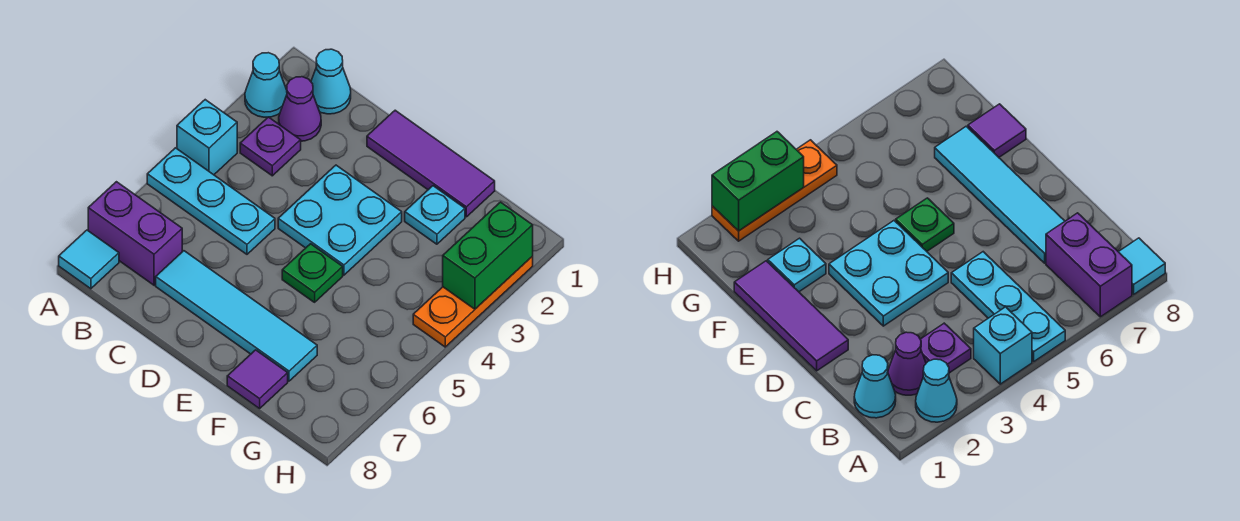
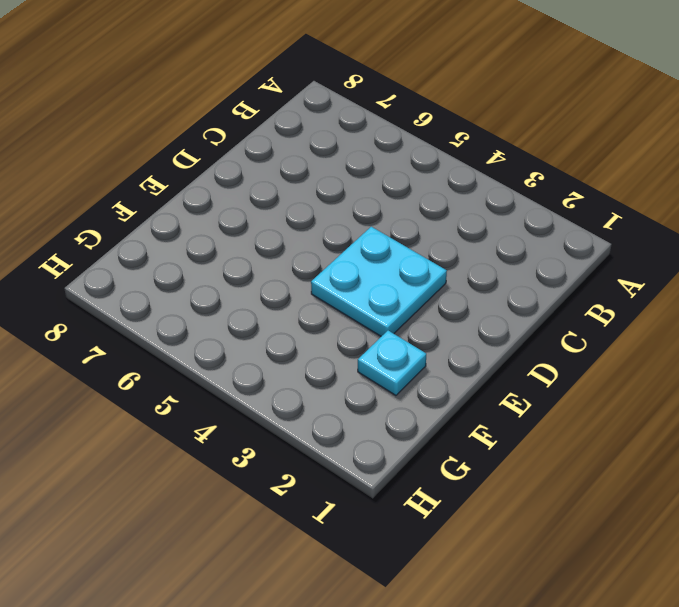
none -> cyan cone A2 level 1
none -> cyan brick A4 level 1
none -> cyan plate A5:C5 level 1

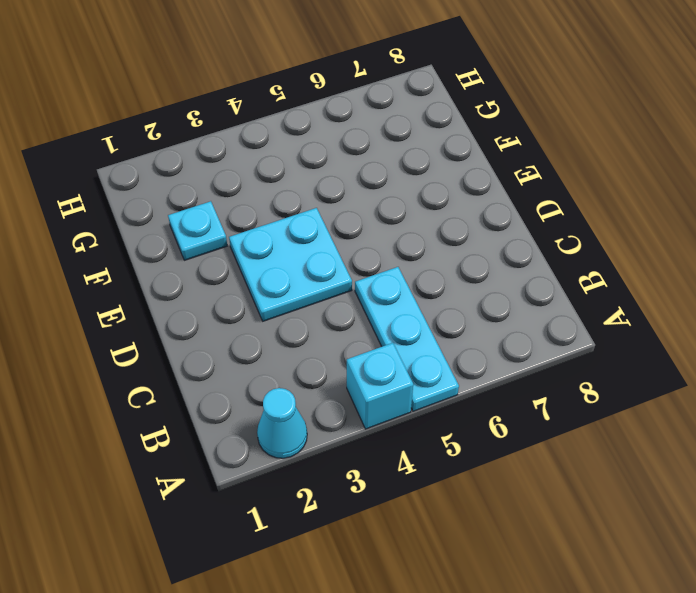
none -> purple brick A7:B7 level 1
none -> cyan tile A8 level 1
none -> cyan cone B1 level 1

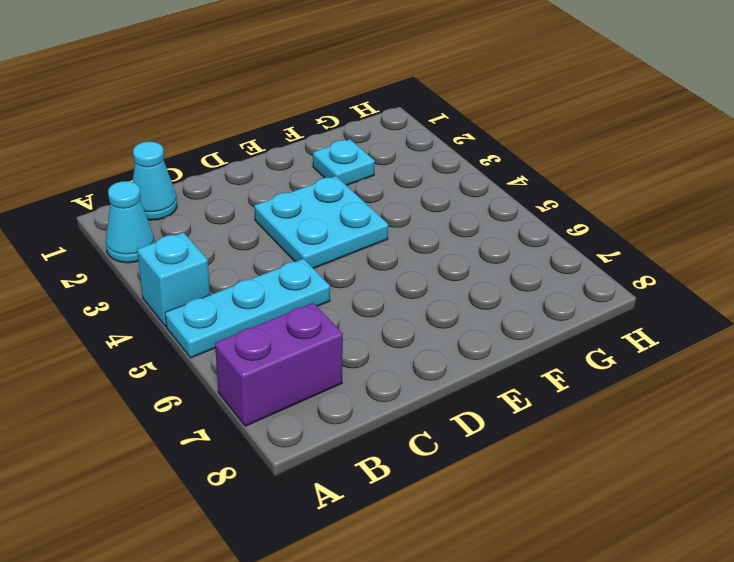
none -> cyan tile A8 level 1
none -> purple cone B2 level 1
none -> purple plate B3 level 1

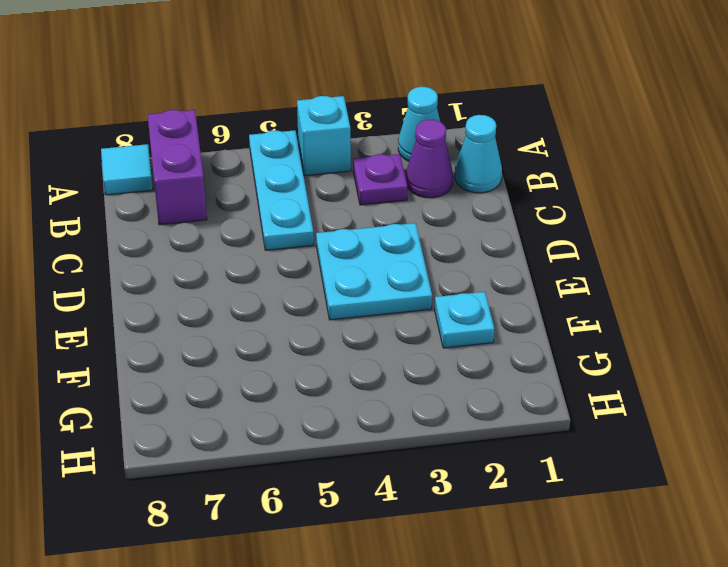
none -> cyan tile C7:F7 level 1
none -> purple tile D1:F1 level 1
none -> green plate E5 level 1

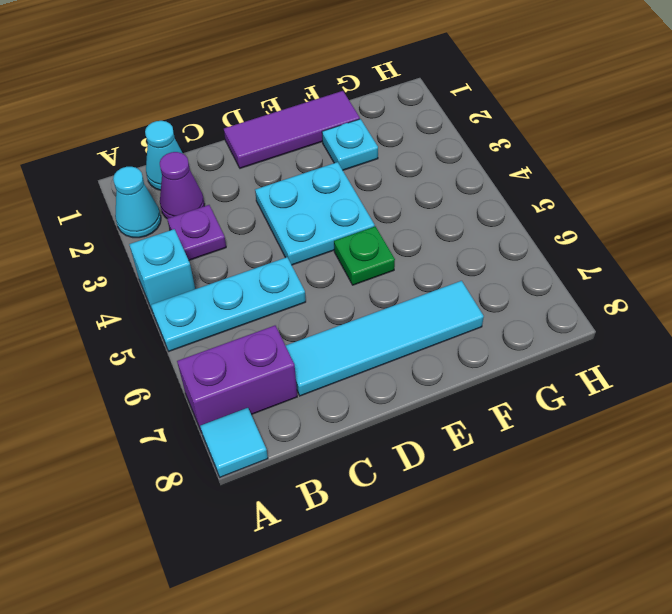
none -> purple tile F8 level 1
none -> orange plate H2:H4 level 1
none -> green brick H2:H3 level 2

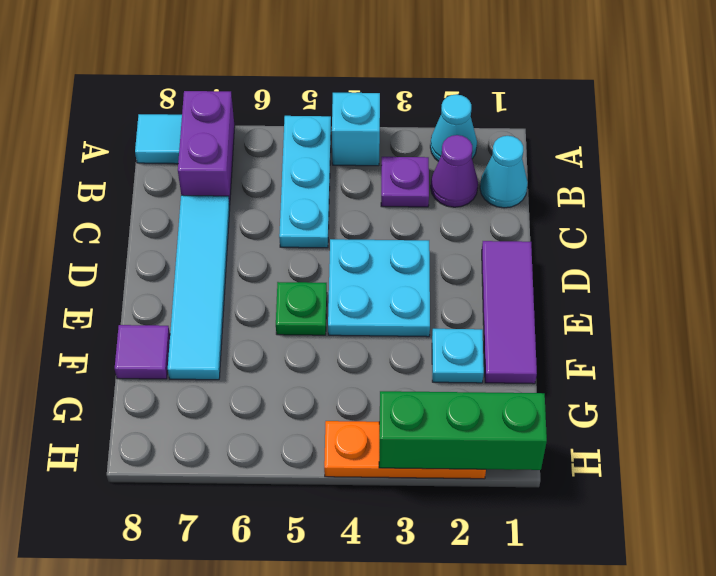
green brick H1:H3 level 2 -> green brick H2:H3 level 2

